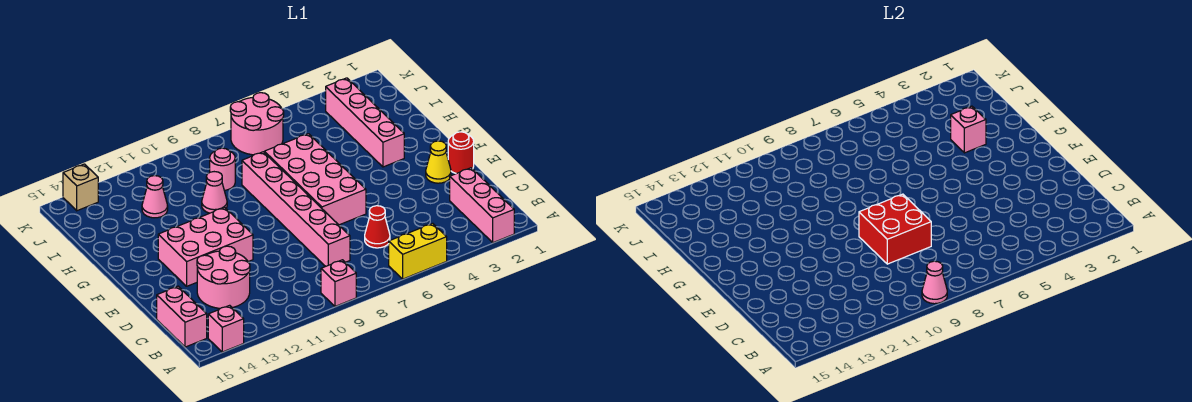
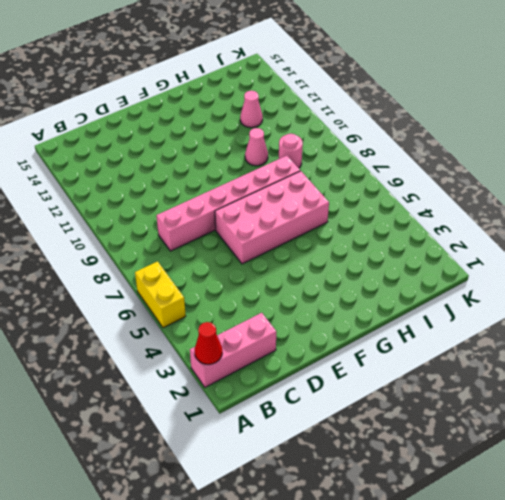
red cone A2 level 2 -> red cone C6 level 1
none -> pink brick A9 level 1
none -> pink brick A14 level 1
none -> pink brick B15:C15 level 1

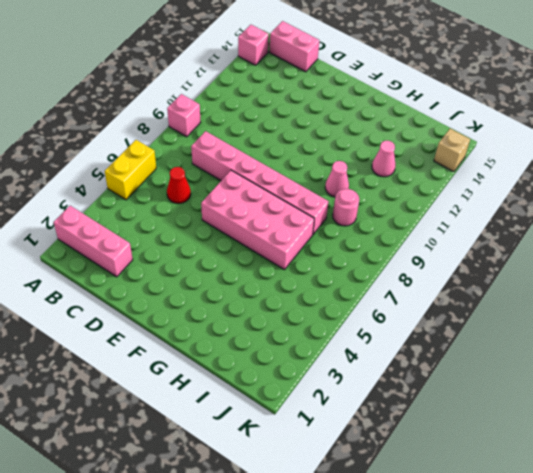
none -> pink round brick C12:D13 level 1
none -> red round brick E1 level 1
none -> yellow cone E2 level 1

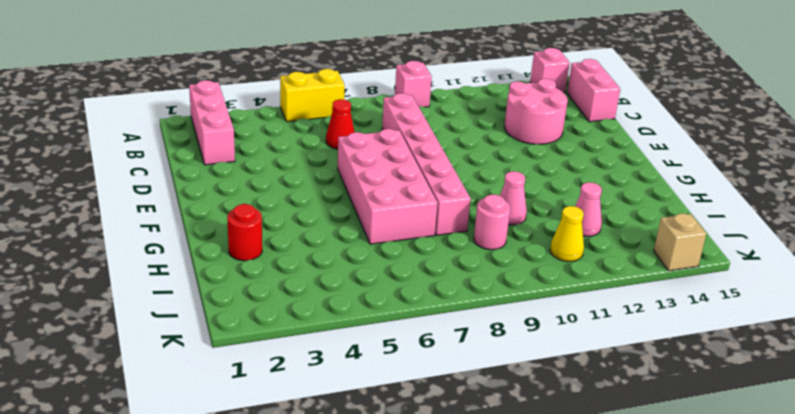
red round brick H2 level 1 -> red round brick E1 level 1
yellow cone J11 level 1 -> yellow cone E2 level 1
none -> pink brick E11:F13 level 1
none -> pink brick G3:J3 level 1
none -> pink round brick J6:K7 level 1

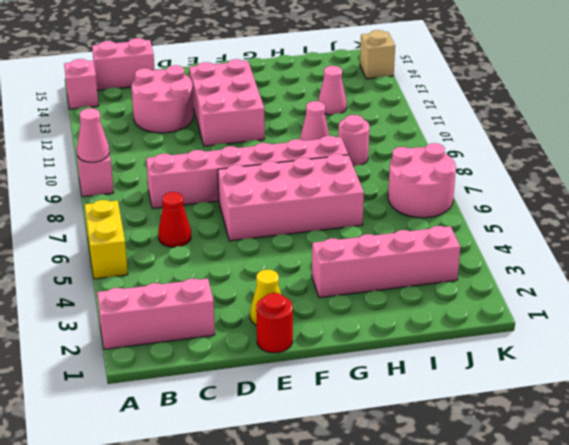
none -> red brick D8:E9 level 2
none -> pink brick H3 level 2

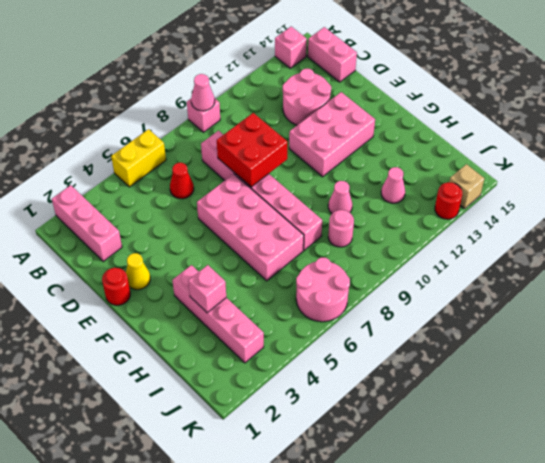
red round brick K13 level 1 -> none

